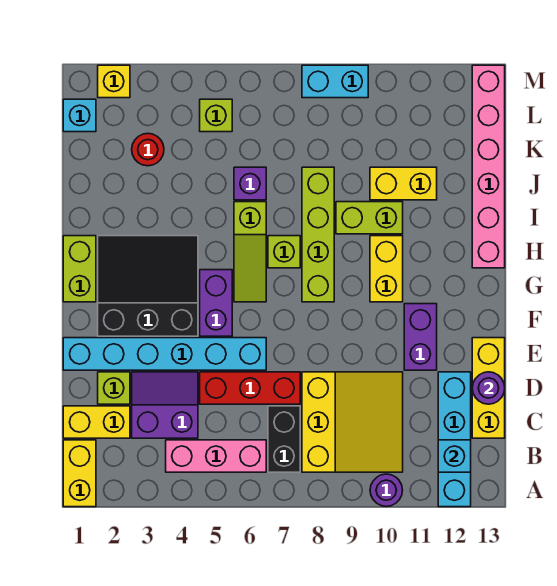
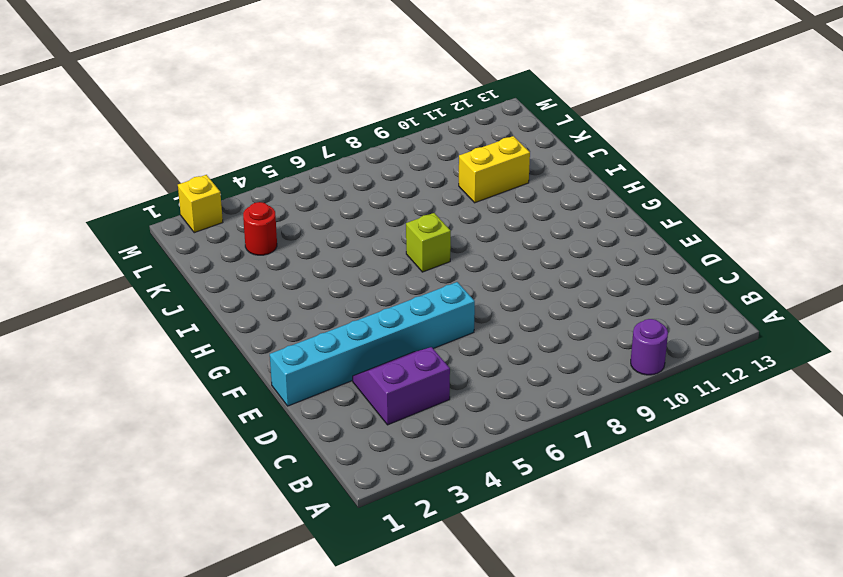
none -> yellow brick A1:B1 level 1
none -> cyan brick A12:D12 level 1
none -> pink brick B4:B6 level 1
none -> black brick B7:C7 level 1

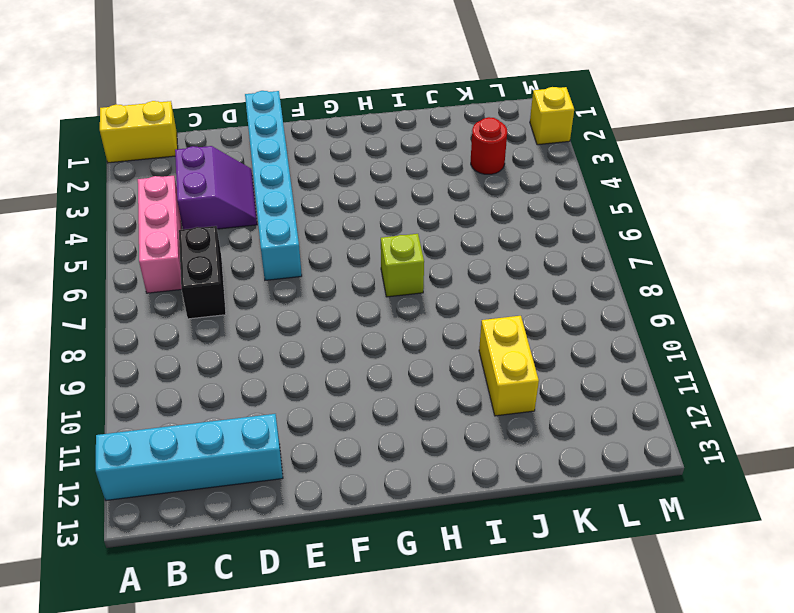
black brick C6:C7 level 1 -> black brick B7:C7 level 1
none -> purple round brick A10 level 1
none -> yellow slope B8:D10 level 1 top 8
none -> yellow brick C1:C2 level 1
none -> yellow brick C13:E13 level 1

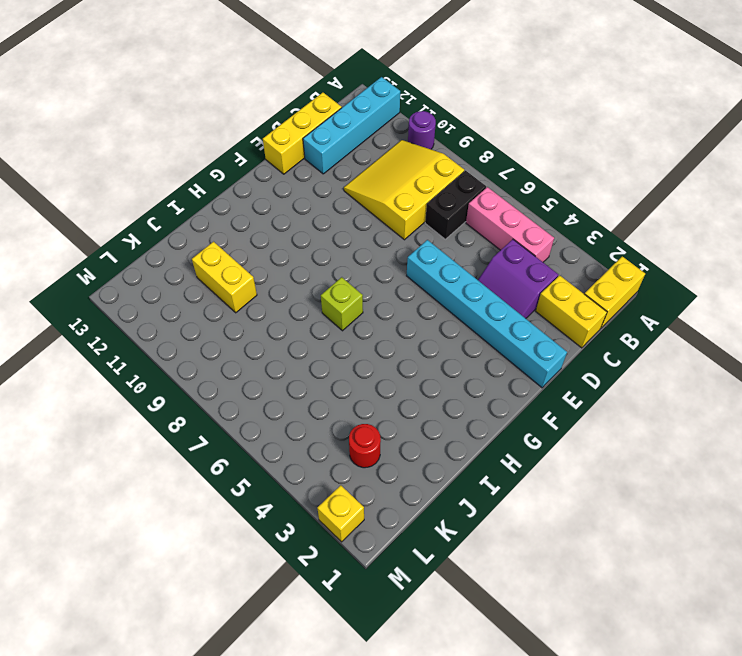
none -> lime brick D2 level 1
none -> red brick D5:D7 level 1
none -> purple brick E11:F11 level 1
none -> black slope F2:H4 level 1 top F

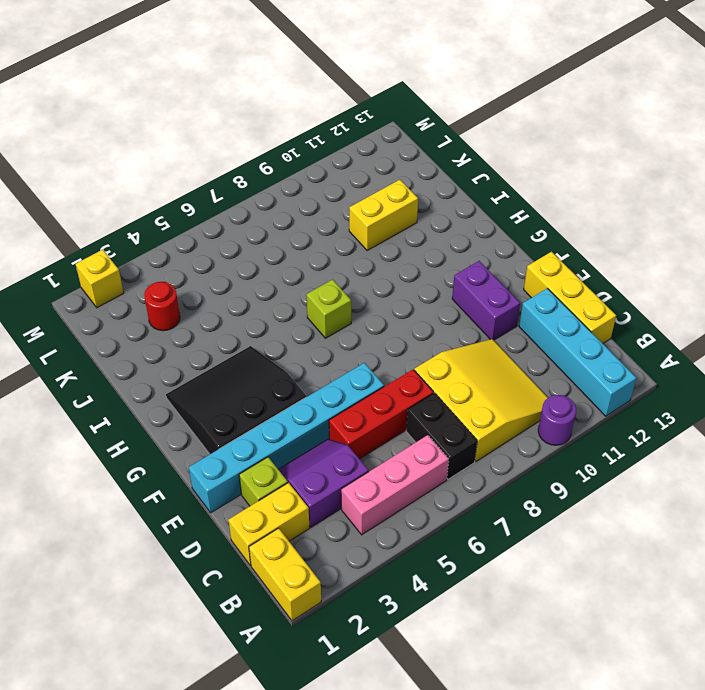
none -> purple brick F5:G5 level 1
none -> lime brick G1:H1 level 1
none -> lime slope G6:I6 level 1 top I
none -> lime brick G8:J8 level 1

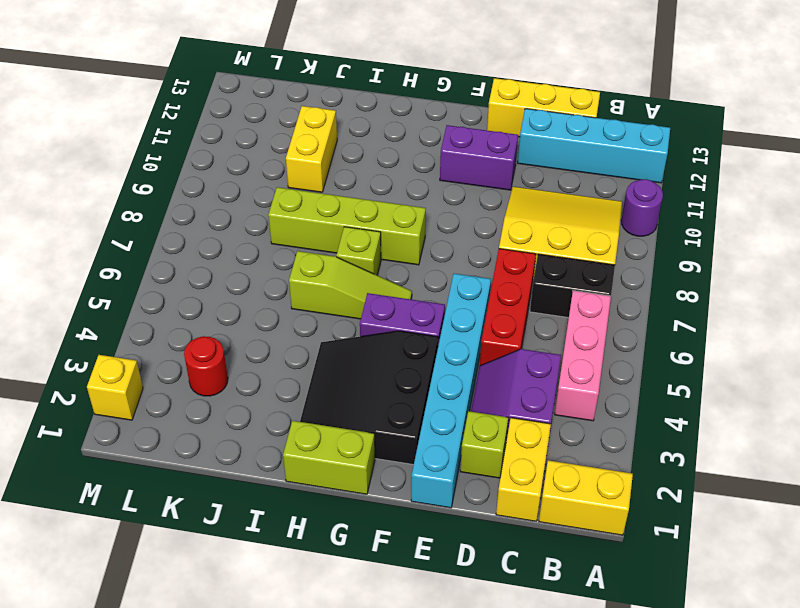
none -> yellow brick G10:H10 level 1
none -> pink brick H13:M13 level 1
none -> lime brick I9:I10 level 1
none -> purple brick J6 level 1

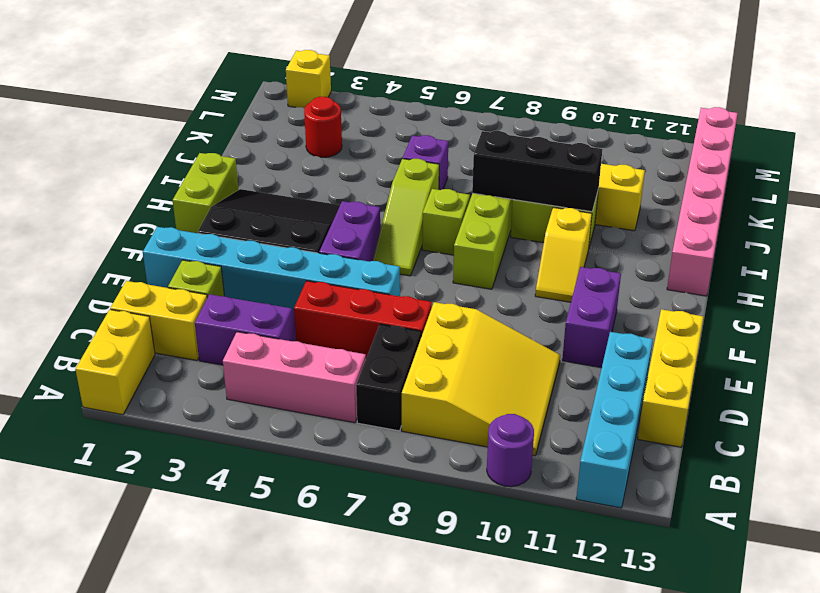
yellow slope G10:H10 level 1 top H -> yellow brick G10:H10 level 1
black brick I8:I10 level 2 -> none
none -> cyan brick L1 level 1
none -> lime brick L5 level 1
none -> cyan brick M8:M9 level 1
none -> cyan brick B12 level 2

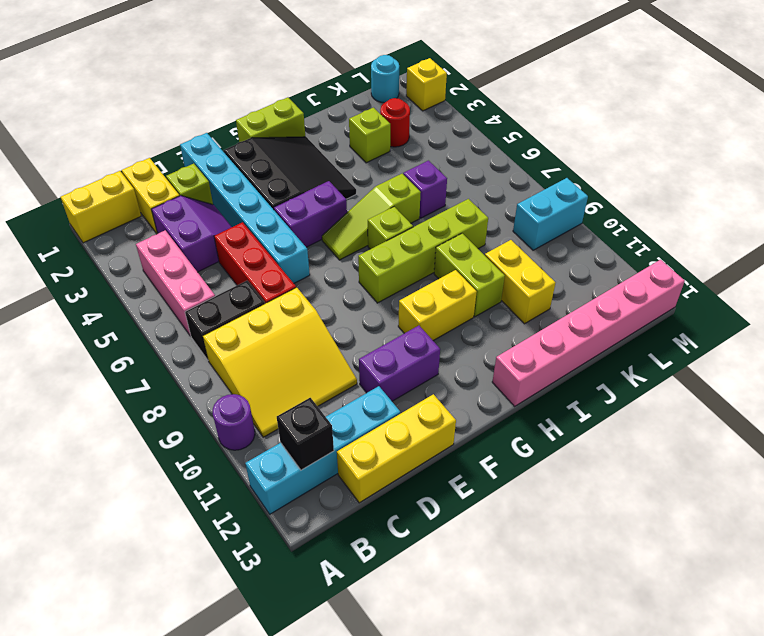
black brick B12 level 2 -> cyan brick B12 level 2
lime brick J3 level 1 -> lime brick L5 level 1
cyan round brick L1 level 1 -> cyan brick L1 level 1
cyan brick L9:M9 level 1 -> cyan brick M8:M9 level 1
none -> purple round brick D13 level 2

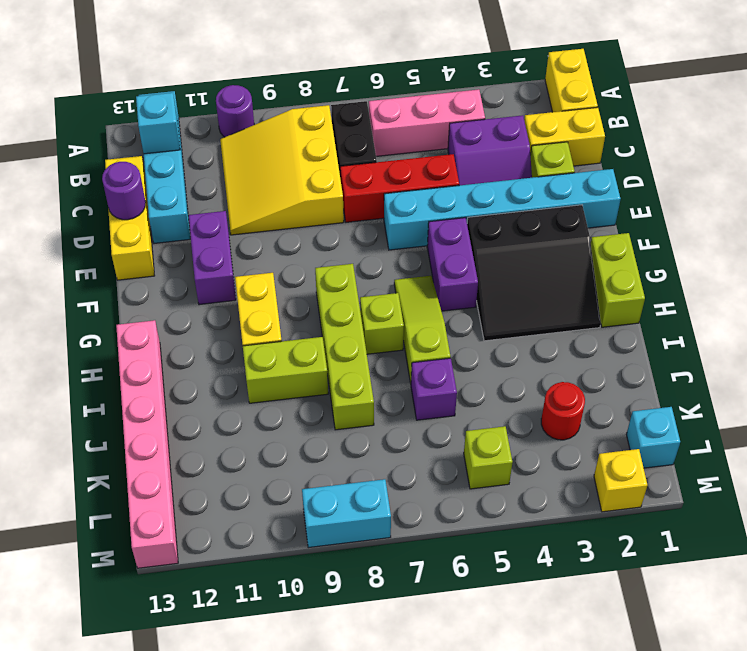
none -> yellow brick J10:J11 level 1

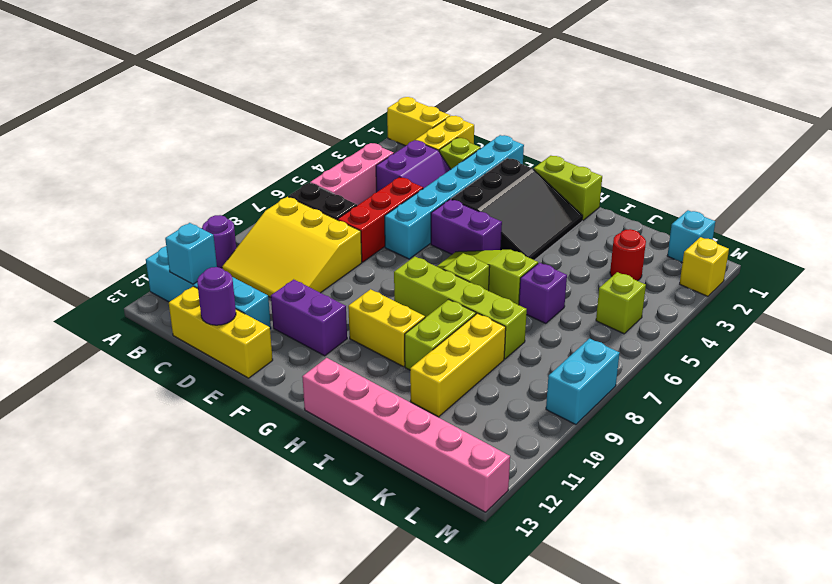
yellow brick J9:J11 level 1 -> yellow brick J10:J11 level 1

